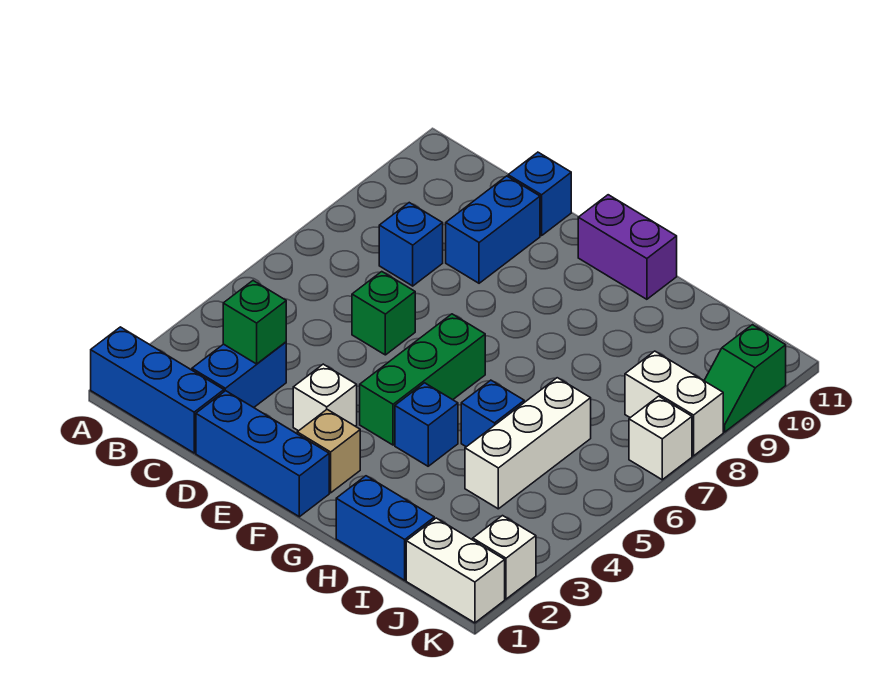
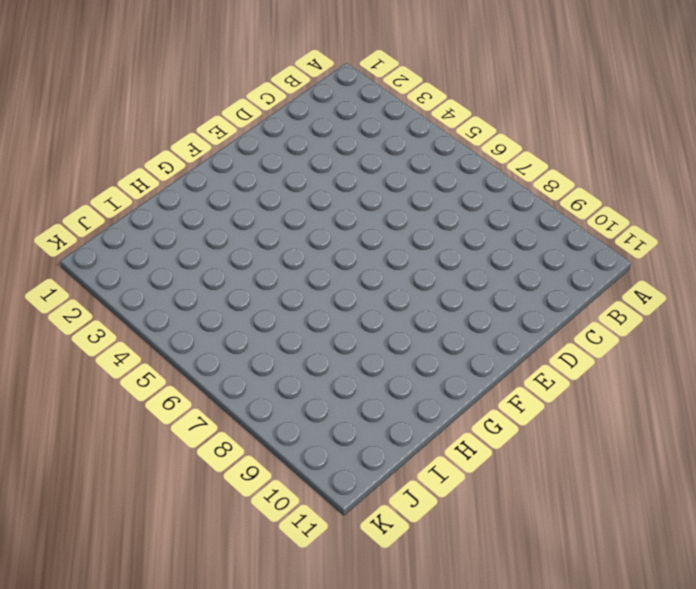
none -> blue brick A1:C1 level 1
none -> blue brick C2:C3 level 1
none -> blue brick C8 level 1

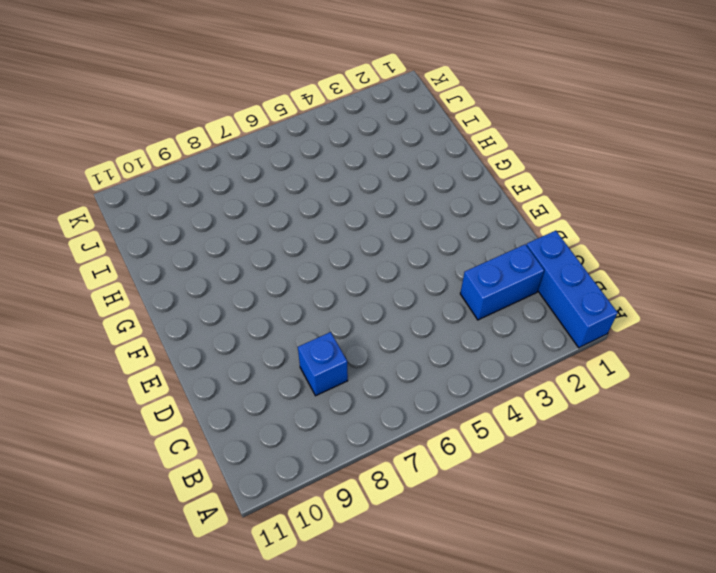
none -> blue brick D1:F1 level 1
none -> green brick D6 level 1
none -> blue brick D9:D10 level 1

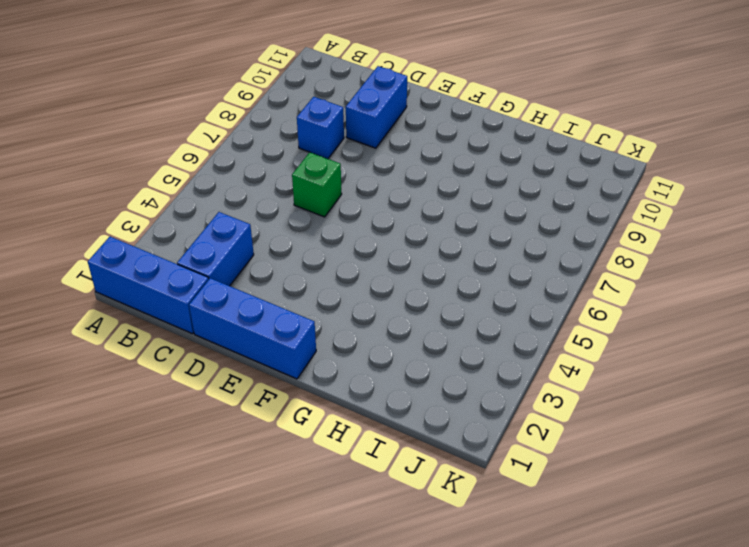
none -> blue brick D11 level 1
none -> white brick E3 level 1
none -> tan brick F2 level 1

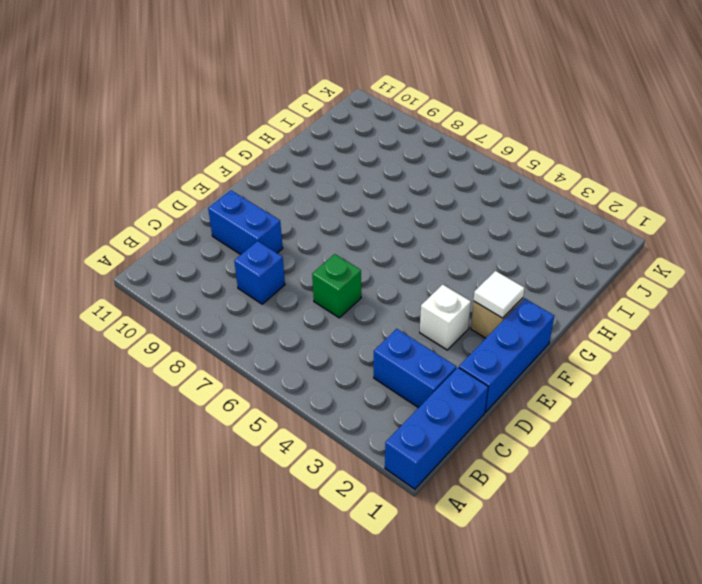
white tile F2 level 2 -> none
none -> blue brick D11 level 1
none -> green brick F4:F6 level 1
none -> purple brick F11:G11 level 1

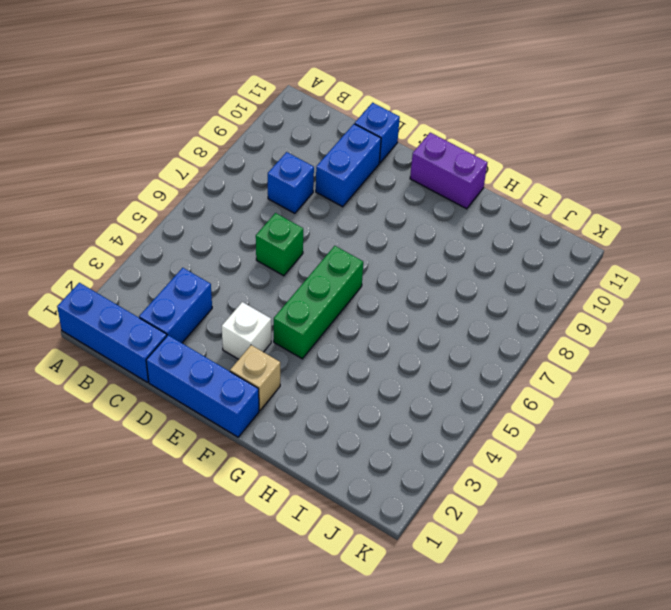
none -> blue brick G4 level 1
none -> blue brick H1:I1 level 1
none -> blue brick H5 level 1

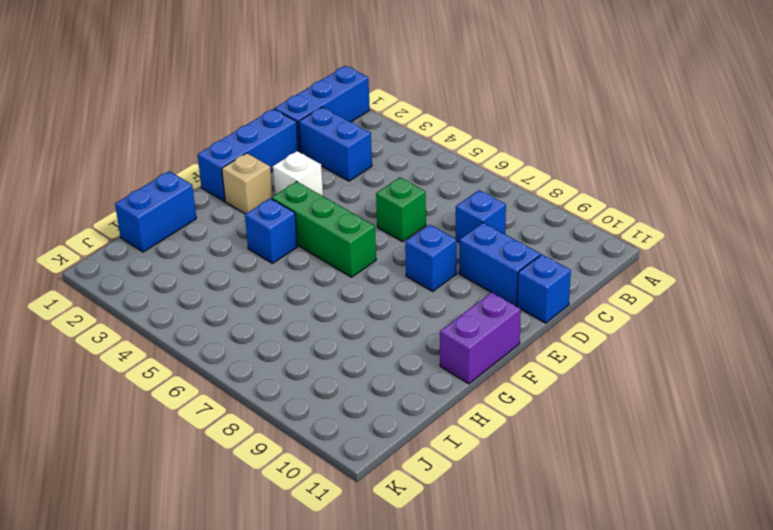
blue brick E8 level 1 -> blue brick H5 level 1
none -> white brick I4:I6 level 1
none -> white brick J1:K1 level 1
none -> white brick J8:K8 level 1

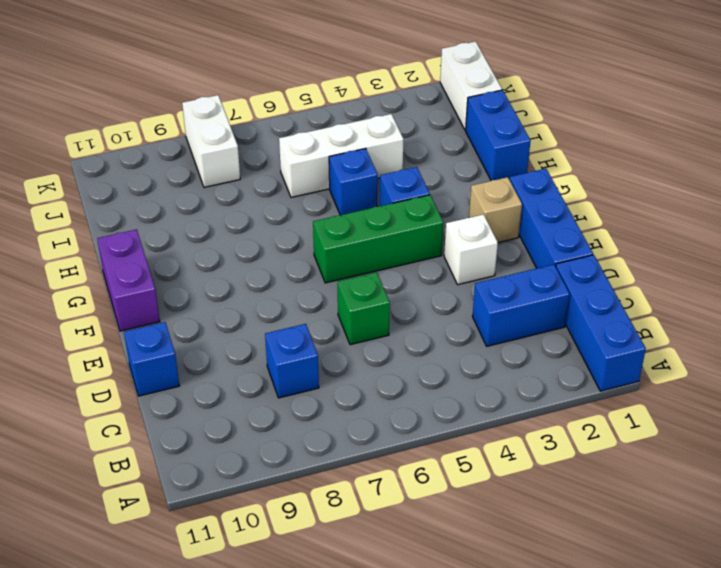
none -> blue brick D9:D10 level 1
none -> white brick K2 level 1
none -> white brick K7 level 1

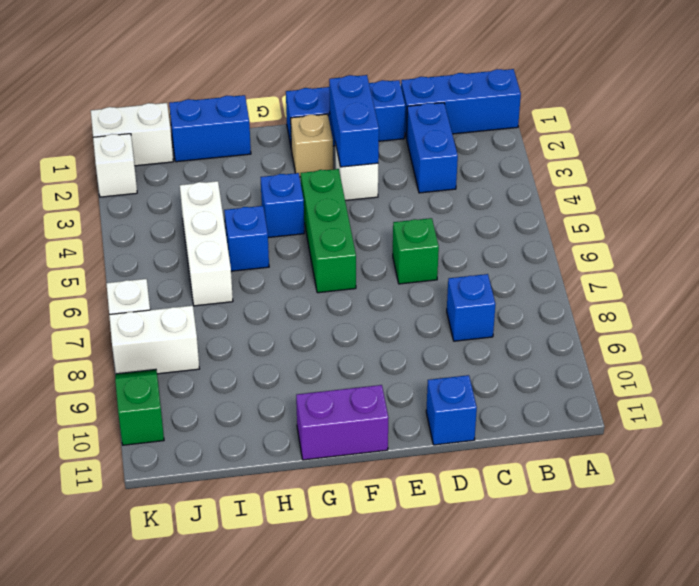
blue brick E2:E3 level 2 -> blue brick D9:D10 level 1
none -> green brick C3 level 2

